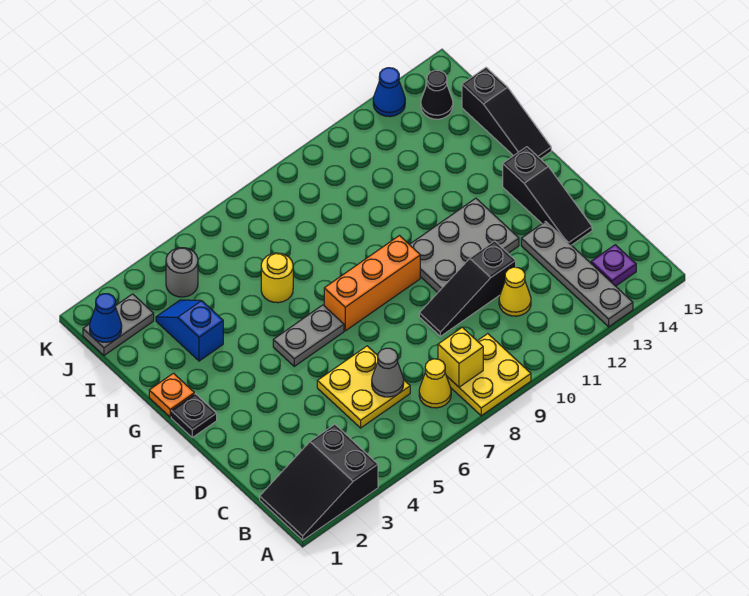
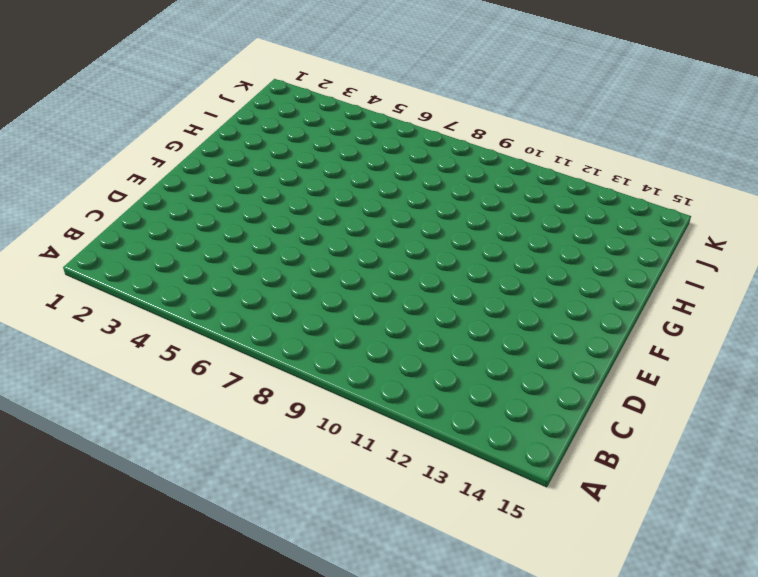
none -> black slope A1:B3 level 1 top 3
none -> yellow plate A8:B9 level 1
none -> grey plate A13:D13 level 1

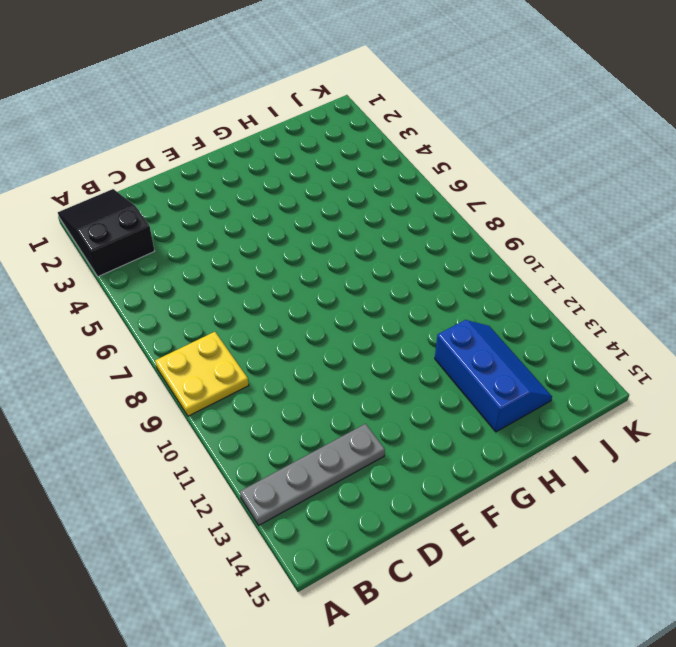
blue slope H12:I14 level 1 top H -> none
none -> yellow cone B7 level 1
none -> purple plate B14 level 1
none -> yellow plate C5:D6 level 1

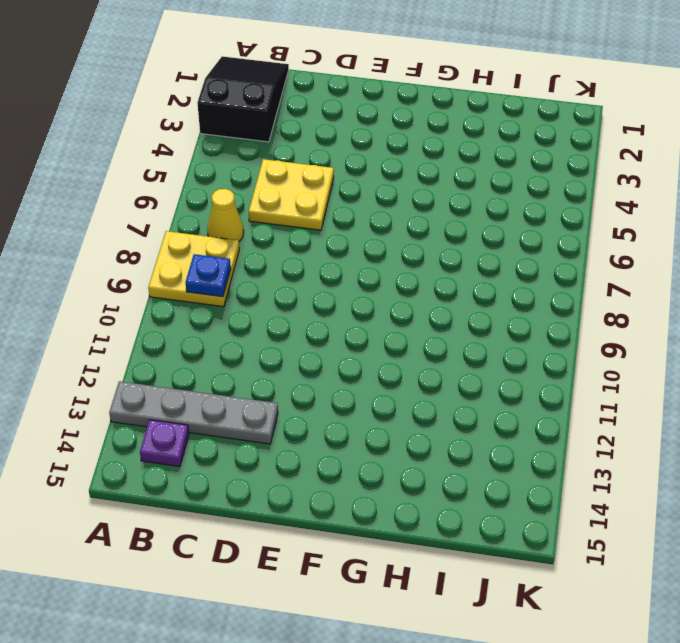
blue plate B9 level 2 -> none
none -> yellow cone C11 level 1
none -> black slope D9:D11 level 1 top 11
none -> black slope D14:F14 level 1 top F

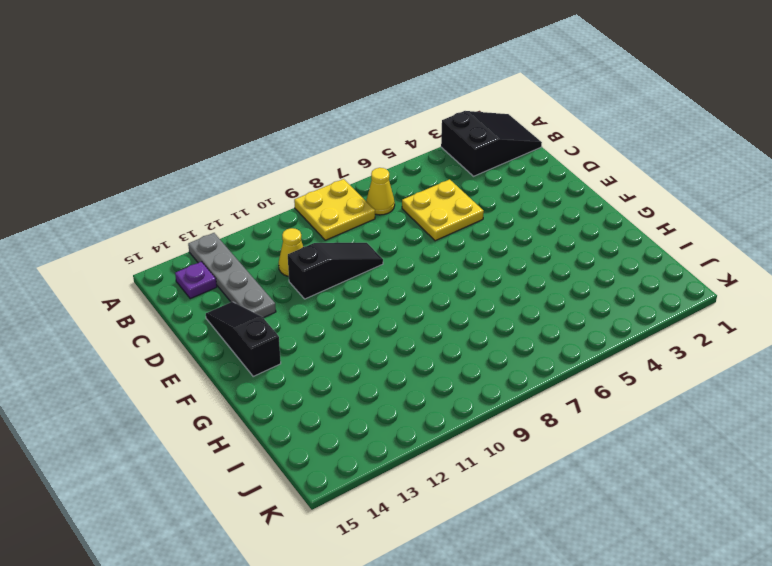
none -> grey plate E10:F12 level 1
none -> black plate F1 level 1
none -> grey plate F5:F6 level 1

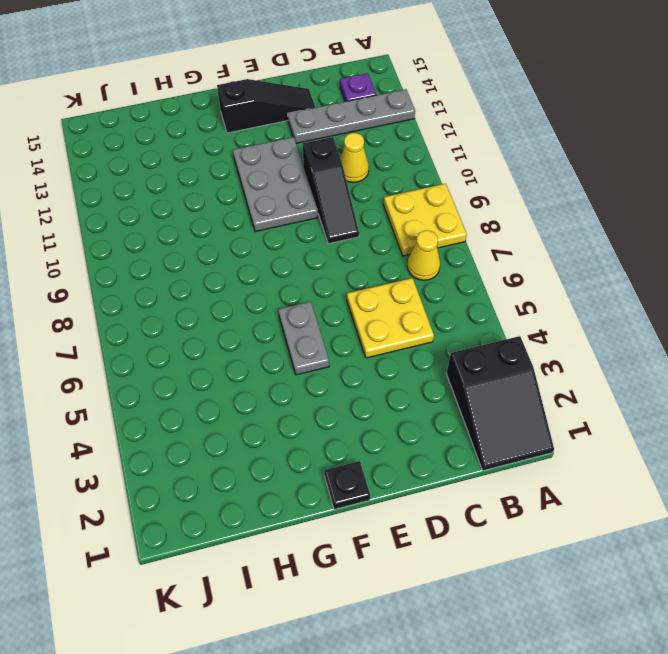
none -> orange brick F7:F9 level 1
none -> orange plate G1 level 1
none -> black slope G15:I15 level 1 top I

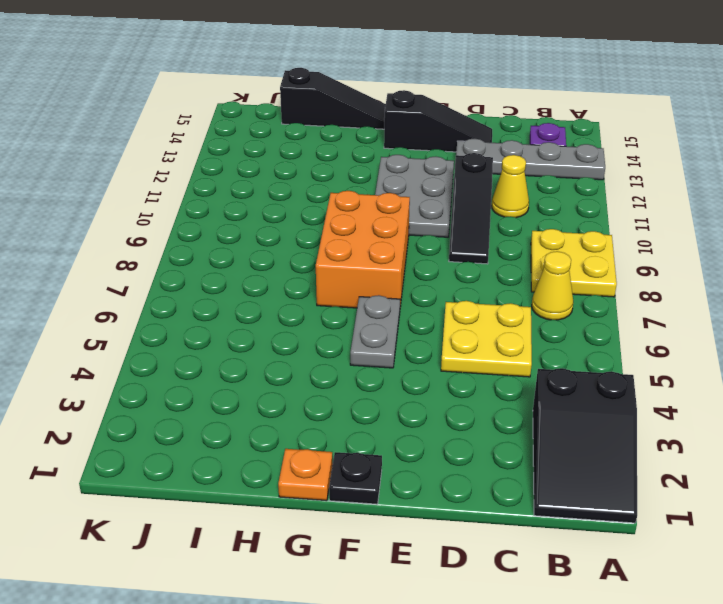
orange brick F7:G9 level 1 -> orange brick F7:F9 level 1
none -> blue slope H3:I3 level 1 top H
none -> yellow round brick H6 level 1
none -> grey plate J1:J2 level 1

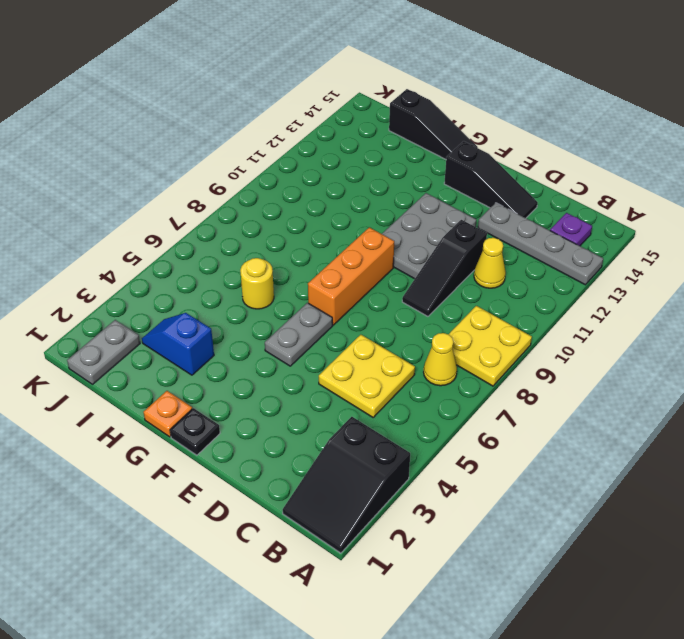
none -> grey round brick J4 level 1
none -> black cone J14 level 1
none -> blue cone K13 level 1

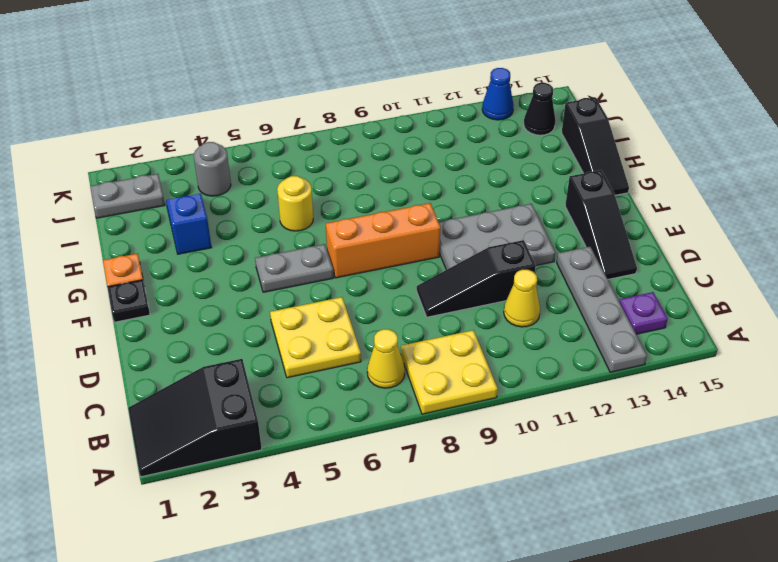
none -> yellow brick B8 level 2
none -> grey cone C6 level 2
none -> blue cone J1 level 2

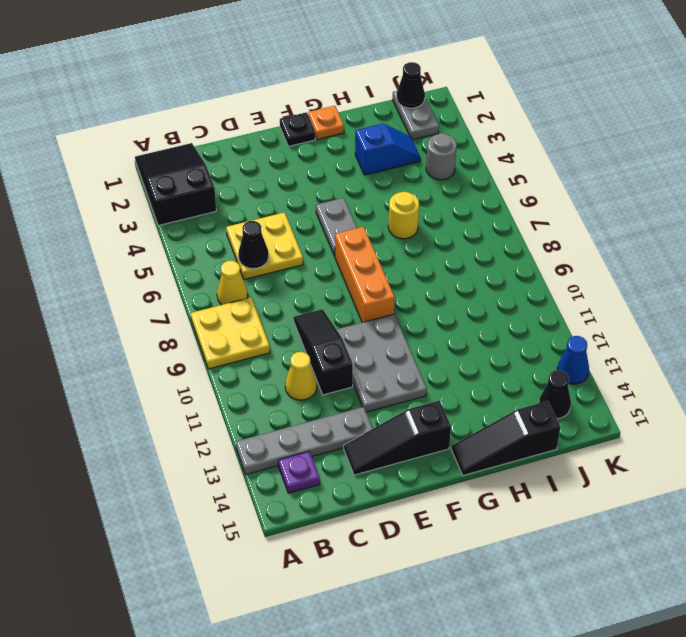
black cone C6 level 2 -> grey cone C6 level 2
black cone J1 level 2 -> blue cone J1 level 2
none -> yellow brick B8 level 2

